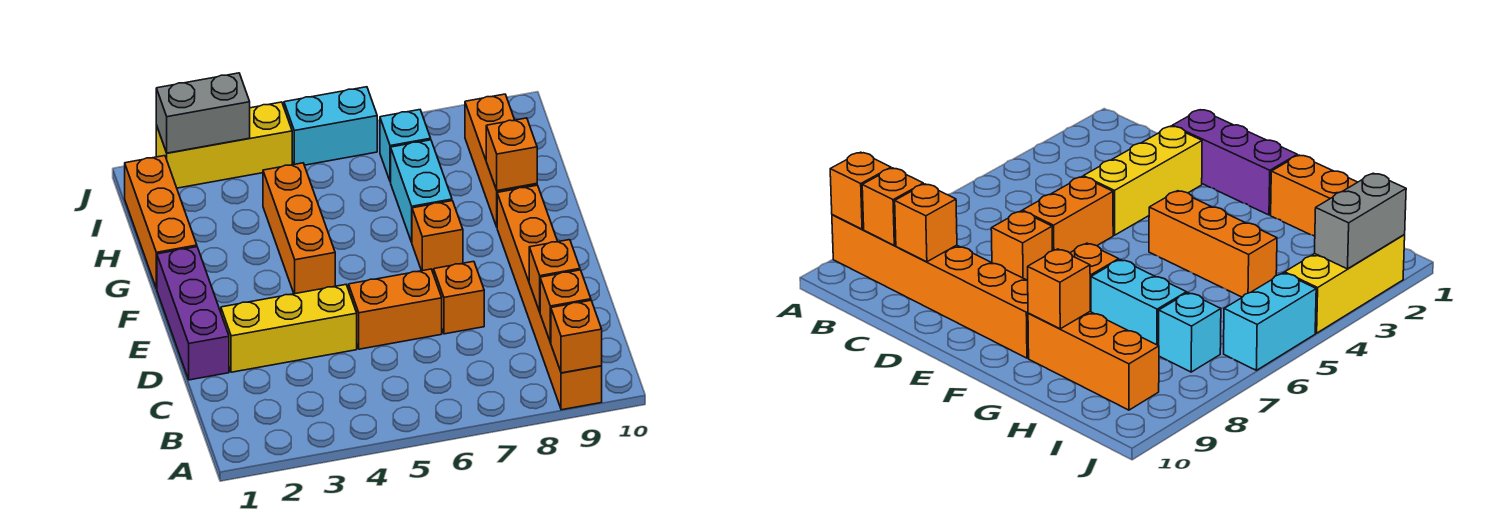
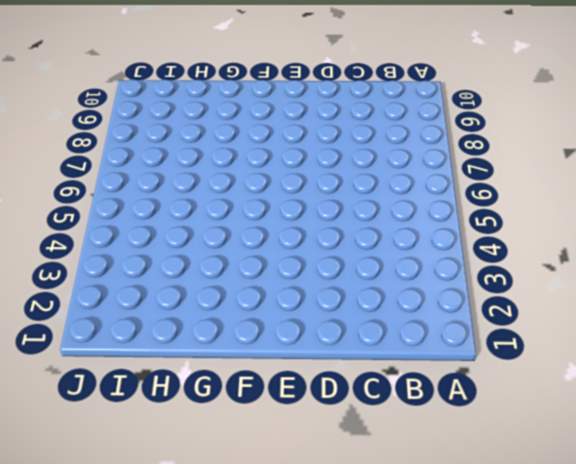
none -> orange brick A9:F9 level 1
none -> purple brick D1:F1 level 1
none -> yellow brick D2:D4 level 1

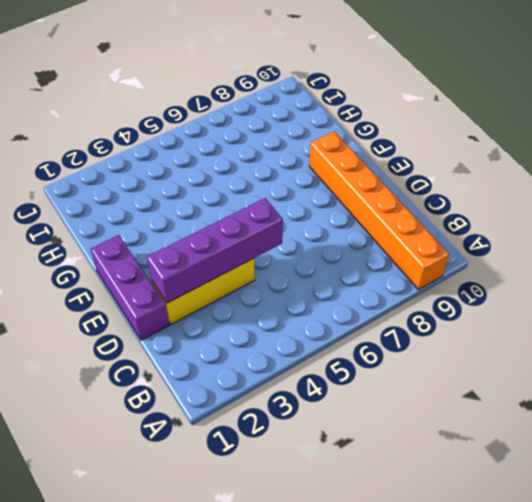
purple brick D2:D5 level 2 -> none
none -> orange brick D5:D6 level 1
none -> orange brick D7 level 1
none -> orange brick F4:H4 level 1

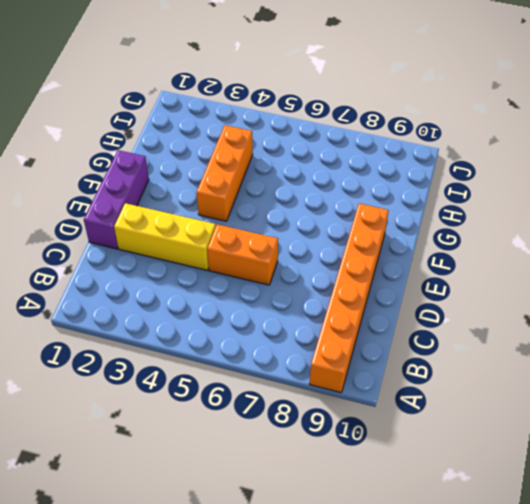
none -> orange brick D7 level 1
none -> orange brick F7 level 1
none -> orange brick G1:I1 level 1

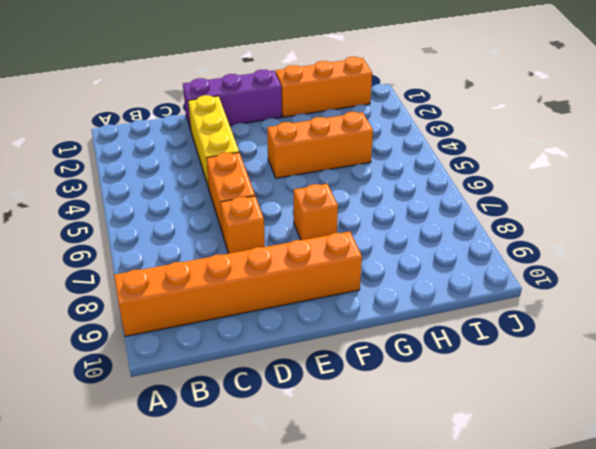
none -> cyan brick G7:H7 level 1
none -> orange brick G9:I9 level 1
none -> cyan brick I7 level 1

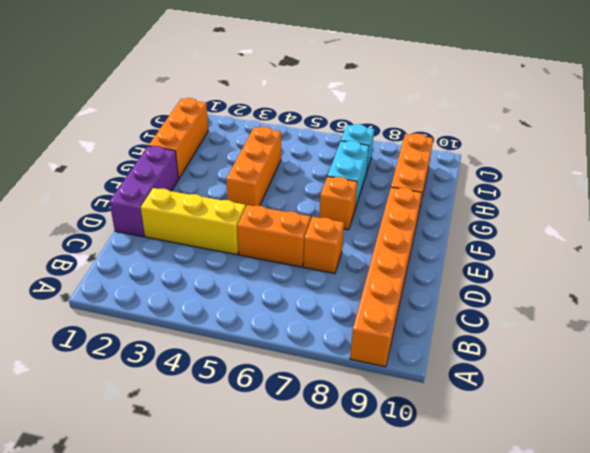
none -> yellow brick J2:J4 level 1
none -> cyan brick J5:J6 level 1
none -> orange brick A9 level 2

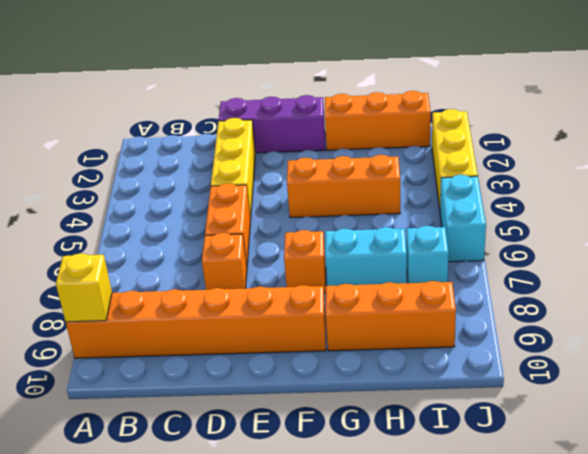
yellow brick A9 level 2 -> orange brick A9 level 2
none -> orange brick B9 level 2
none -> orange brick C9 level 2
none -> orange brick G9 level 2

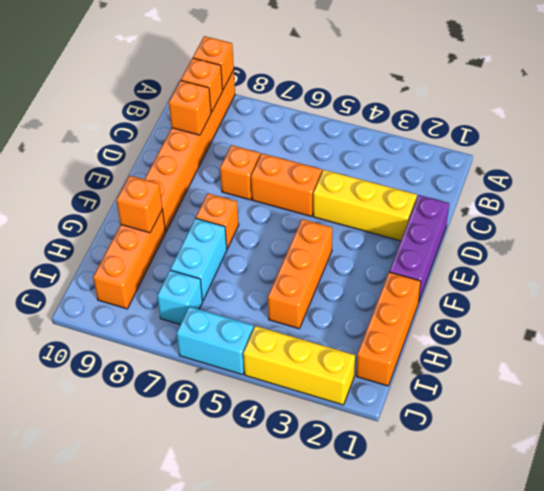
none -> grey brick J2:J3 level 2

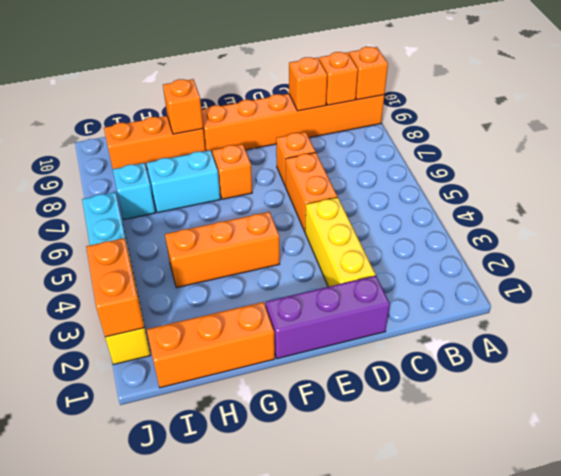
orange brick J2:J3 level 2 -> grey brick J2:J3 level 2

